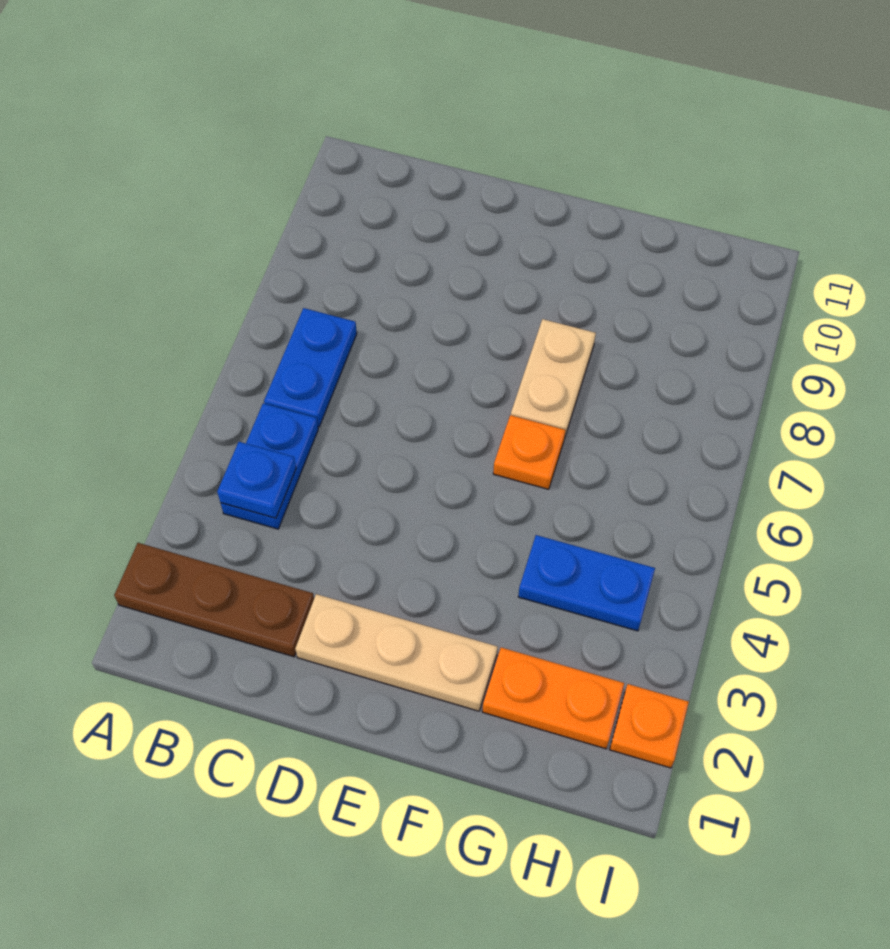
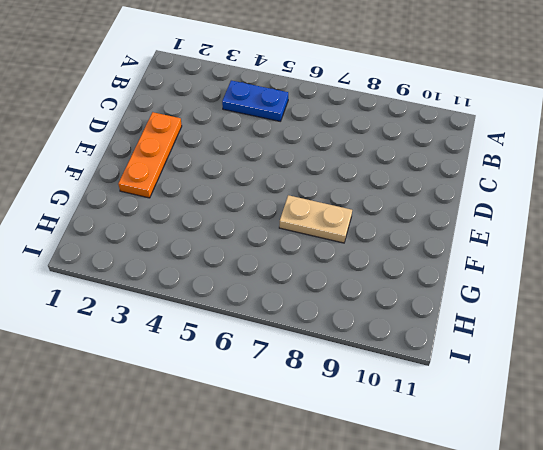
orange plate D2:F2 level 1 -> tan plate D2:F2 level 1
none -> brown plate A2:C2 level 1
none -> blue plate B6:B7 level 1

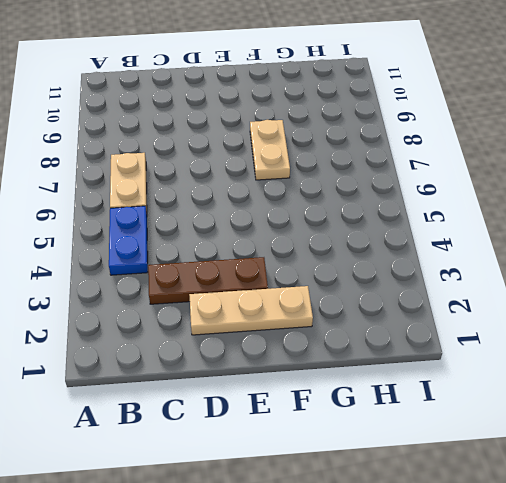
tan plate B6:B7 level 1 -> blue plate B6:B7 level 1
brown plate C3:E3 level 1 -> brown plate A2:C2 level 1
none -> orange plate F6 level 1
none -> orange plate G2:H2 level 1

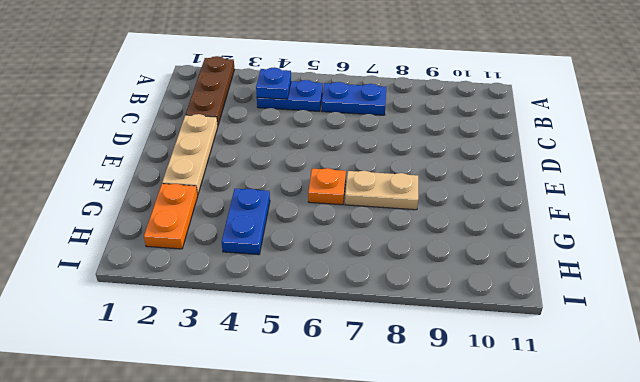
none -> orange plate I2 level 1

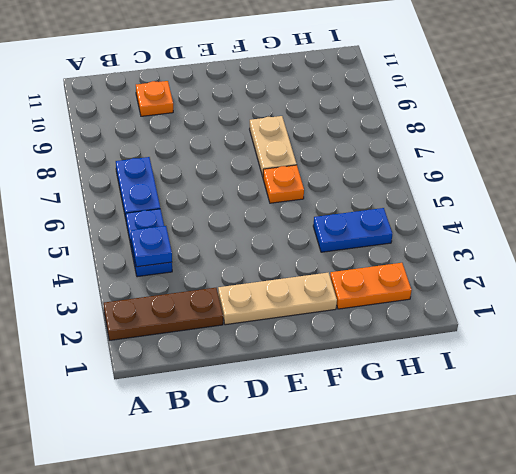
orange plate C10 level 1 -> orange plate I2 level 1

